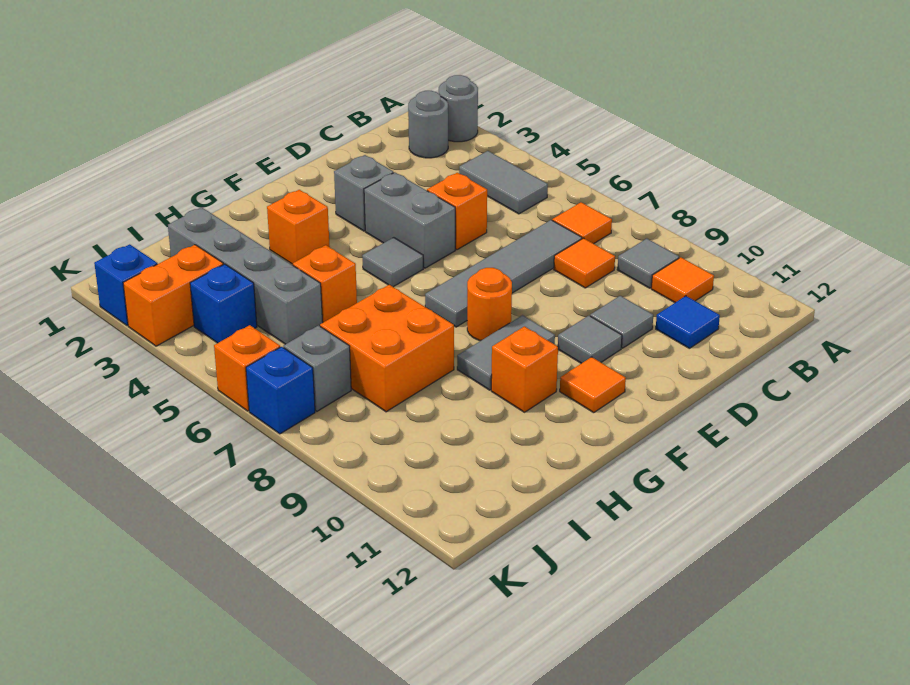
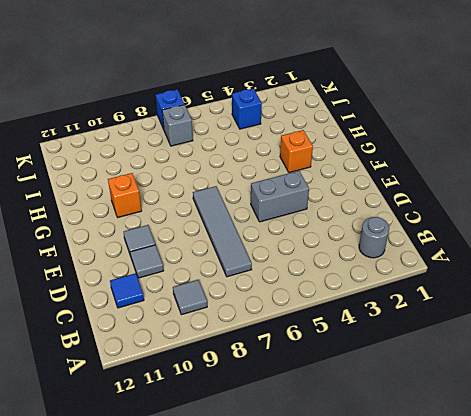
none -> grey round brick A2 level 1
none -> grey tile B4:B5 level 1
none -> orange tile B7 level 1

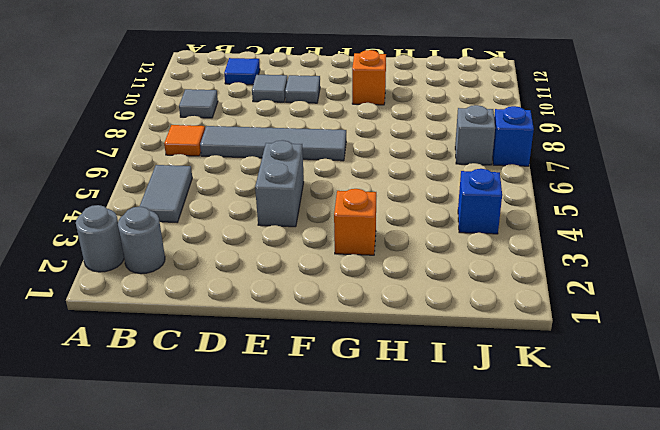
none -> orange tile B10 level 1
none -> orange tile C8 level 1
none -> orange brick D5 level 1

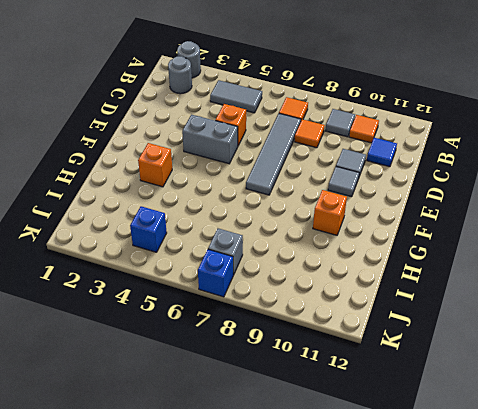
none -> grey brick E3 level 1
none -> grey tile F5 level 1
none -> orange round brick F8 level 1

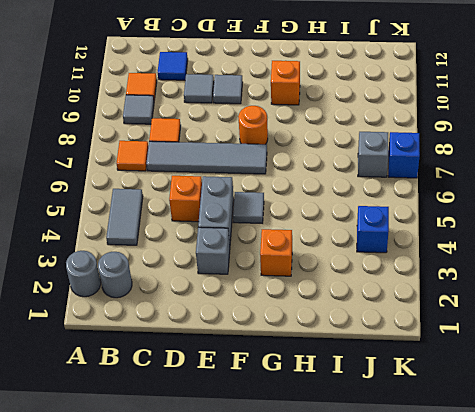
none -> grey tile F9:G9 level 1
none -> orange tile F11 level 1
none -> orange brick H5 level 1

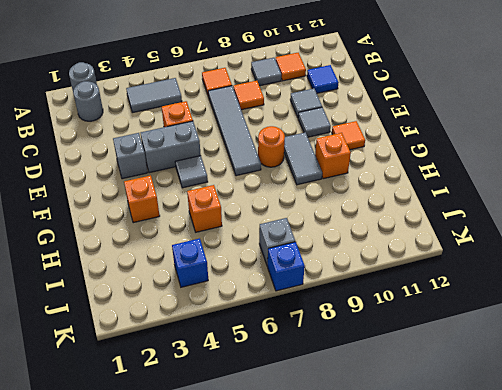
none -> orange brick H7:I8 level 1
none -> grey brick I2:I5 level 1
none -> orange brick J3:K3 level 1

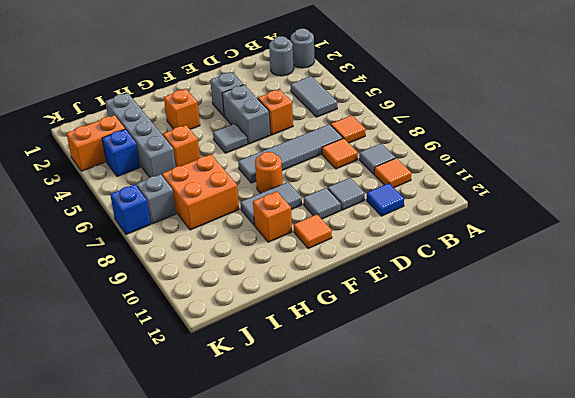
none -> blue brick K2 level 1
none -> orange brick K6 level 1

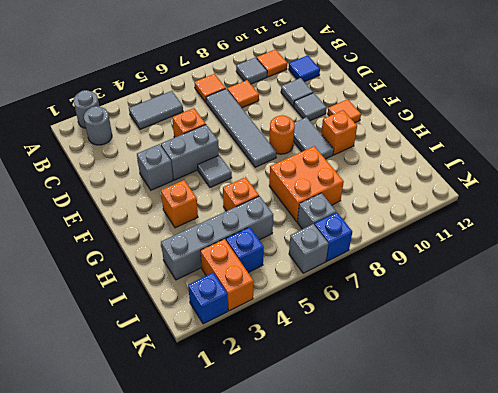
grey brick K6 level 1 -> orange brick K6 level 1

